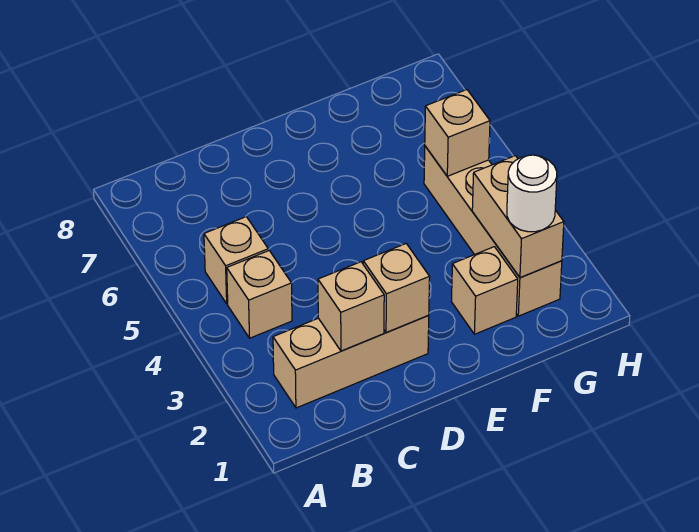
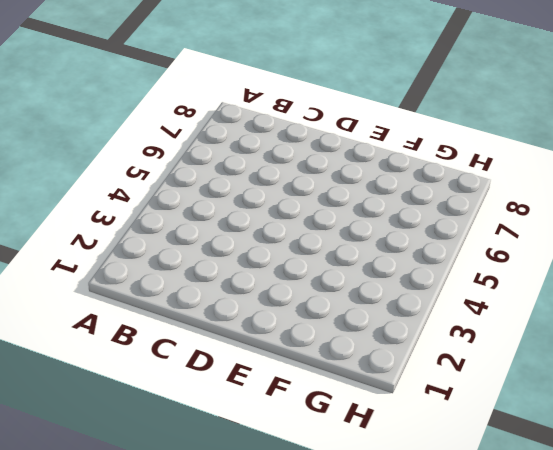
none -> tan brick B2:D2 level 1
none -> tan brick B4 level 1

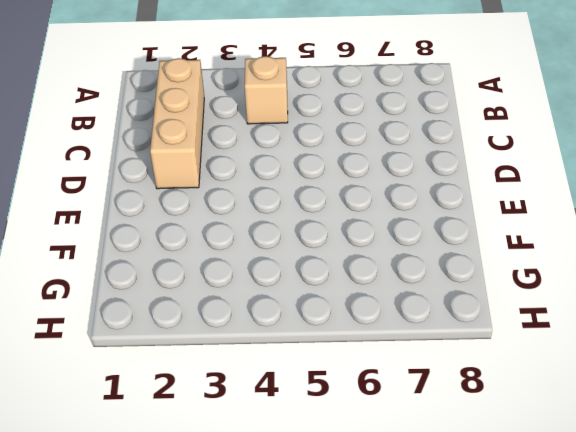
none -> tan brick B5 level 1
none -> tan brick F2 level 1

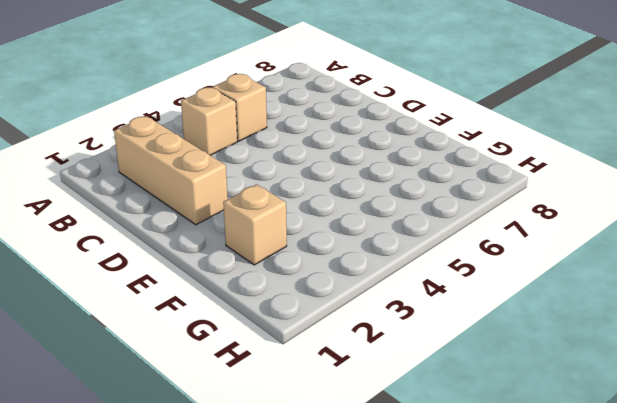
none -> tan brick G2:G5 level 1
none -> tan brick C2 level 2

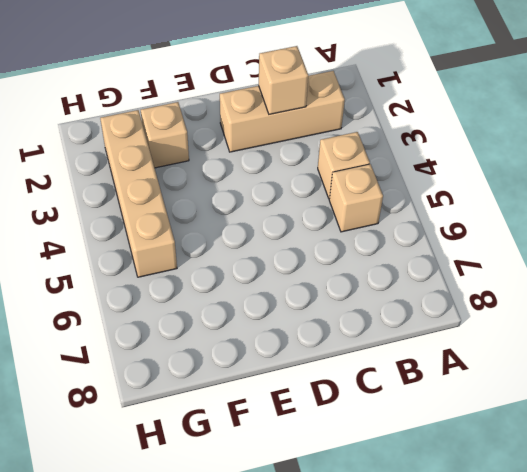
none -> tan brick D2 level 2
none -> tan brick G2:G3 level 2

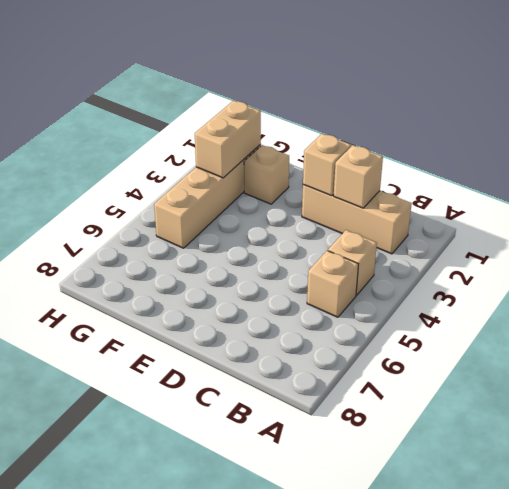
none -> tan brick G5 level 2
none -> white round brick G2 level 3

